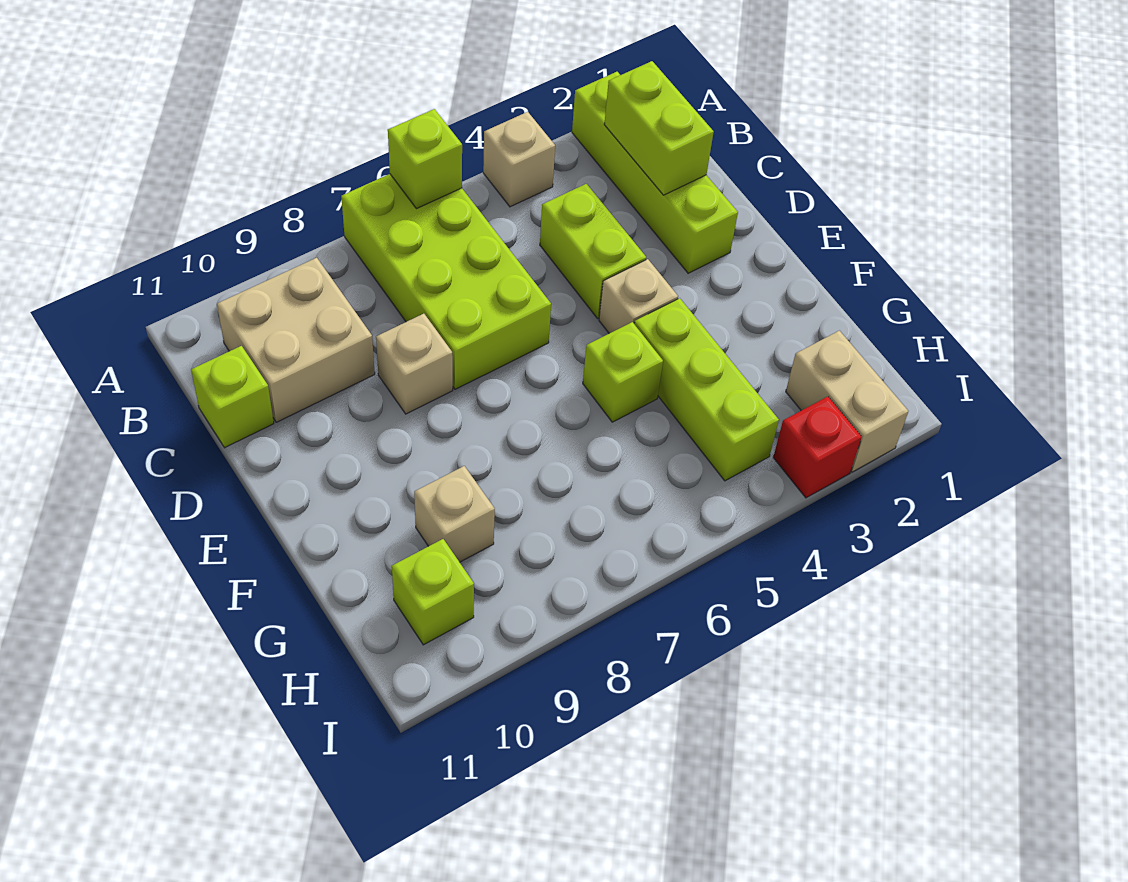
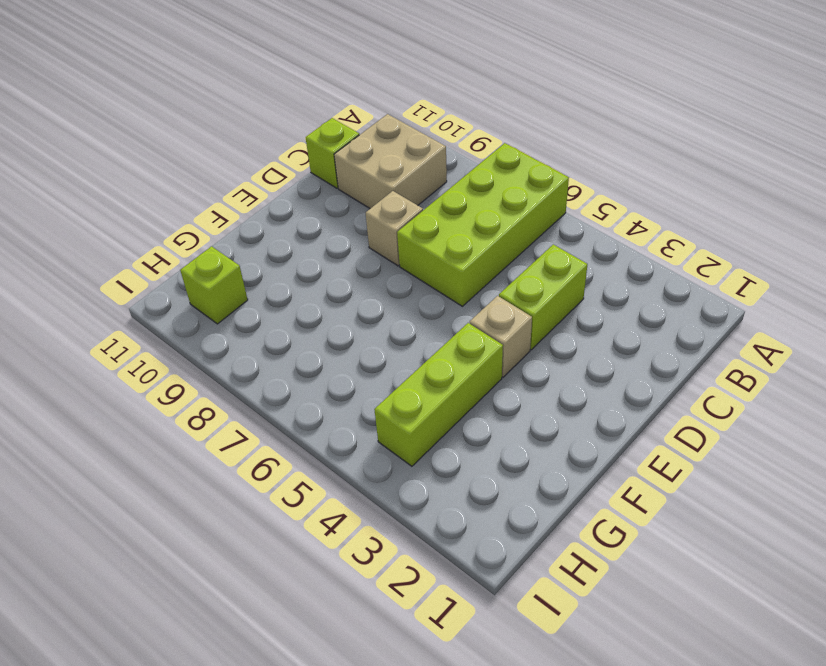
none -> lime brick A2:D2 level 1
none -> tan brick A4 level 1
none -> lime brick F5 level 1

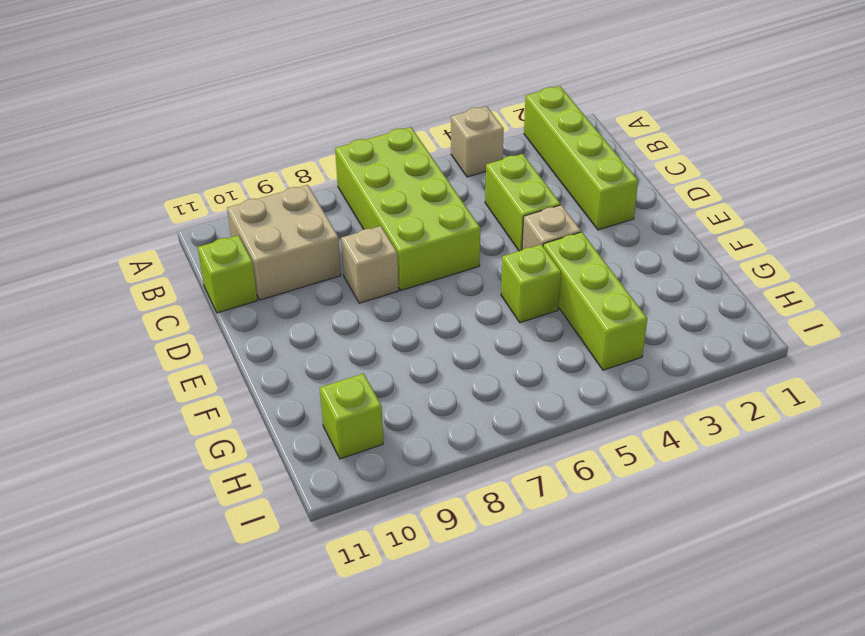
none -> tan brick G9 level 1
none -> tan brick H2:I2 level 1
none -> red brick I3 level 1

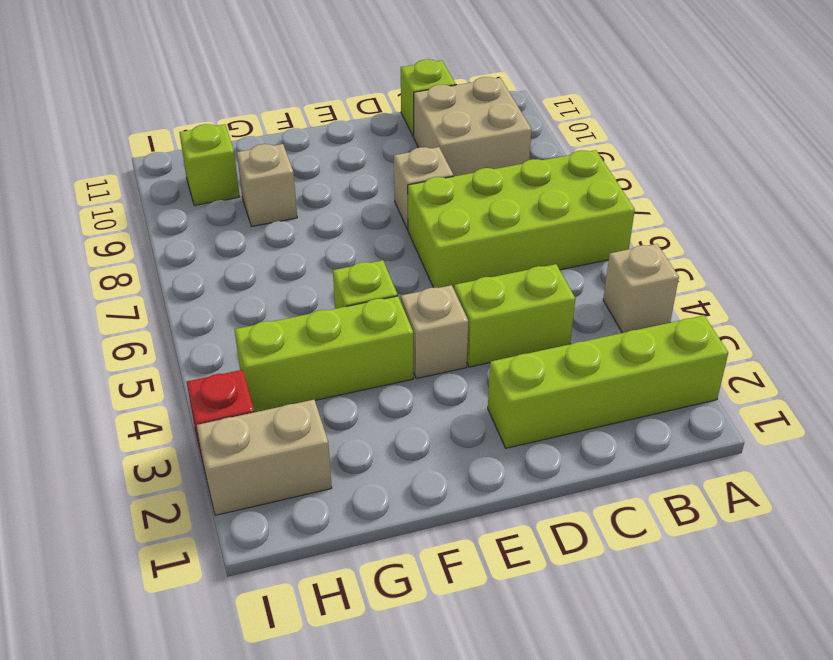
none -> lime brick A6 level 2
none -> lime brick B2:C2 level 2

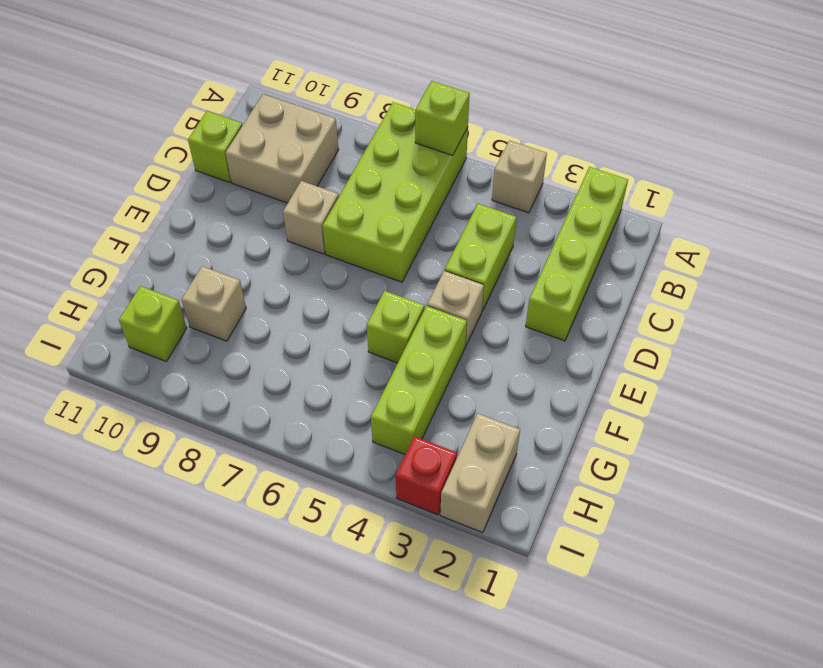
none -> lime brick B2:C2 level 2

